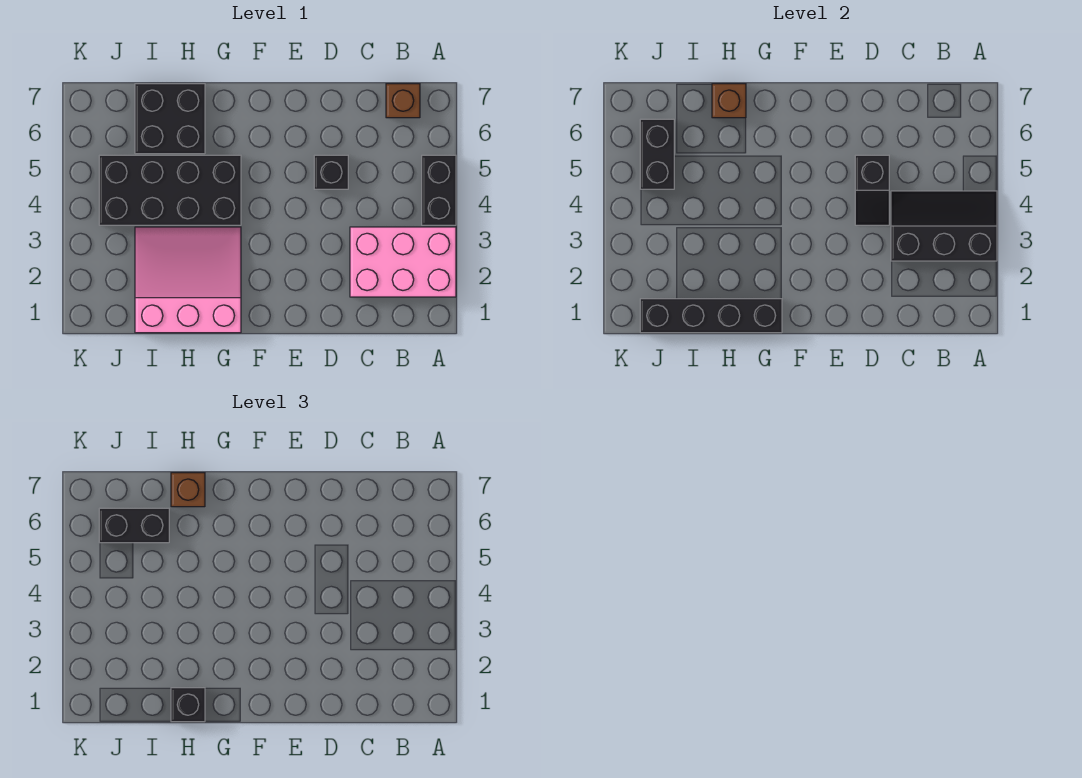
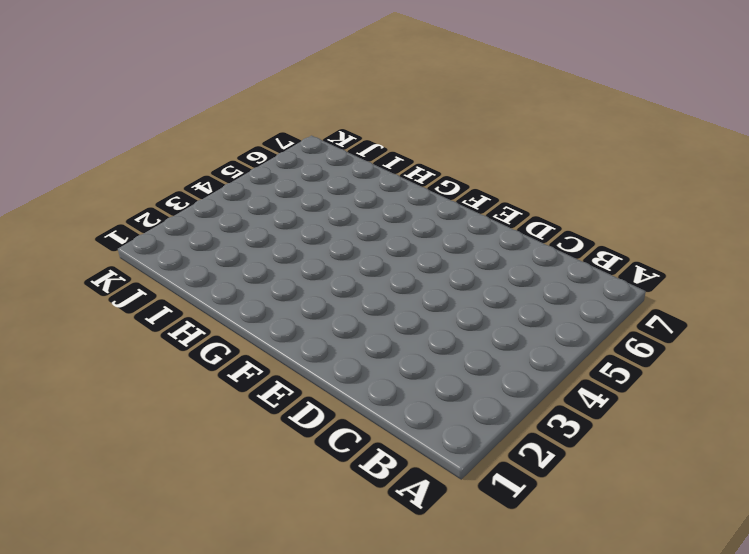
none -> pink brick A2:C3 level 1
none -> black brick A4:A5 level 1
none -> brown brick B7 level 1

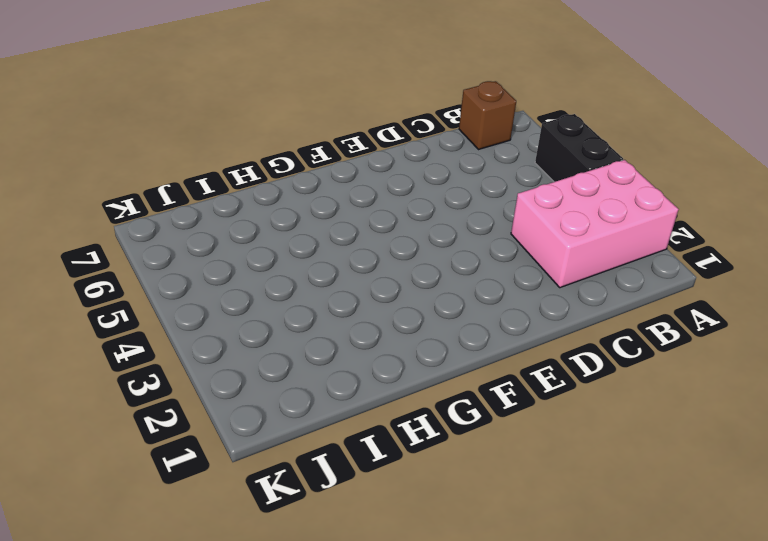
none -> black brick D5 level 1
none -> pink slope G1:I3 level 1 top 1
none -> black brick G4:J5 level 1

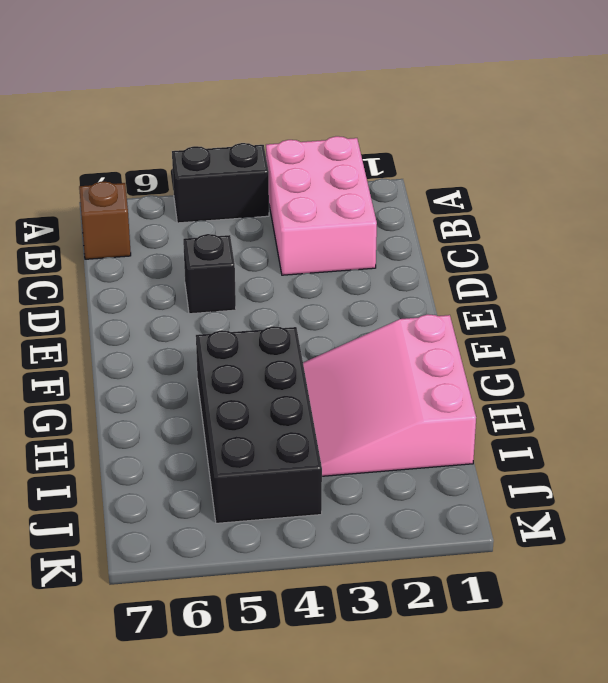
none -> black brick H6:I7 level 1
none -> black slope A3:C4 level 2 top 3
none -> black slope D4:D5 level 2 top 5

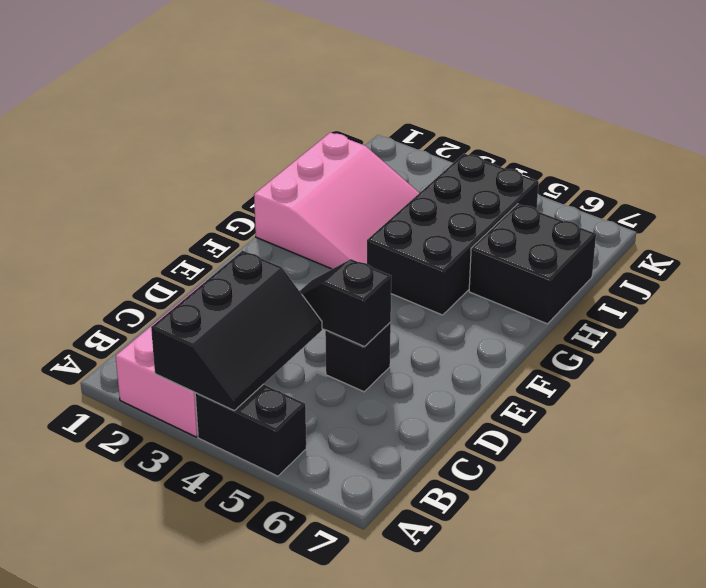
none -> brown brick B7 level 1
none -> black brick G1:J1 level 2
none -> brown brick H7 level 2

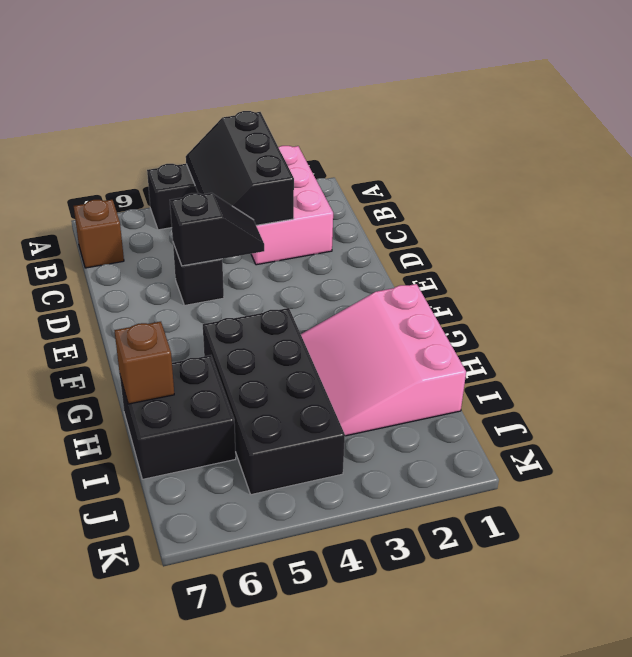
none -> black brick G1:J1 level 2
none -> black brick J5:J6 level 2
none -> black brick H1 level 3

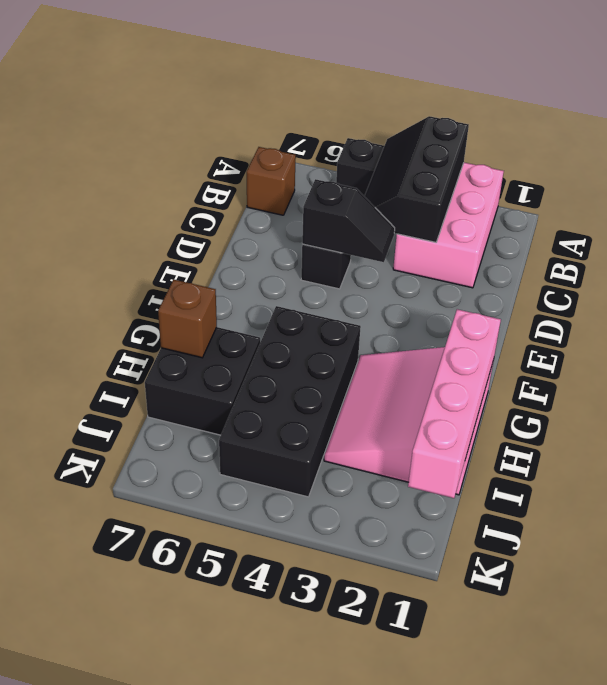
pink brick G1:J1 level 2 -> black brick G1:J1 level 2
none -> black brick J5:J6 level 2
none -> black brick H1 level 3
none -> brown brick H7 level 3

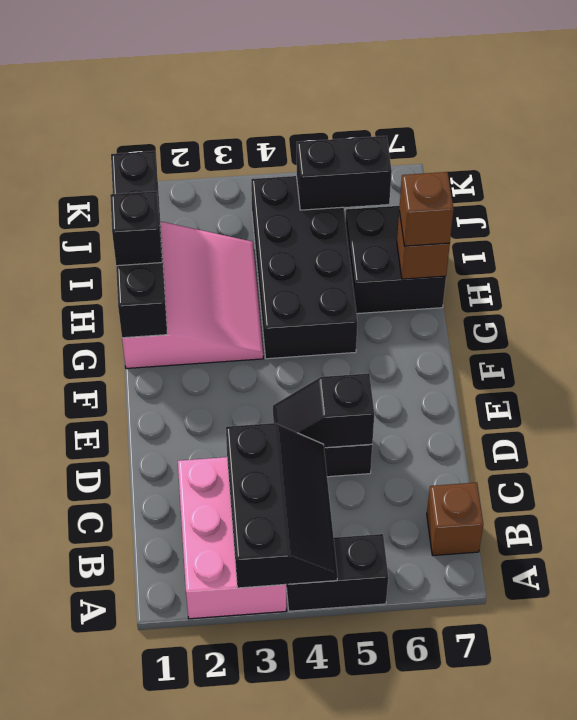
none -> black brick I6:J6 level 3

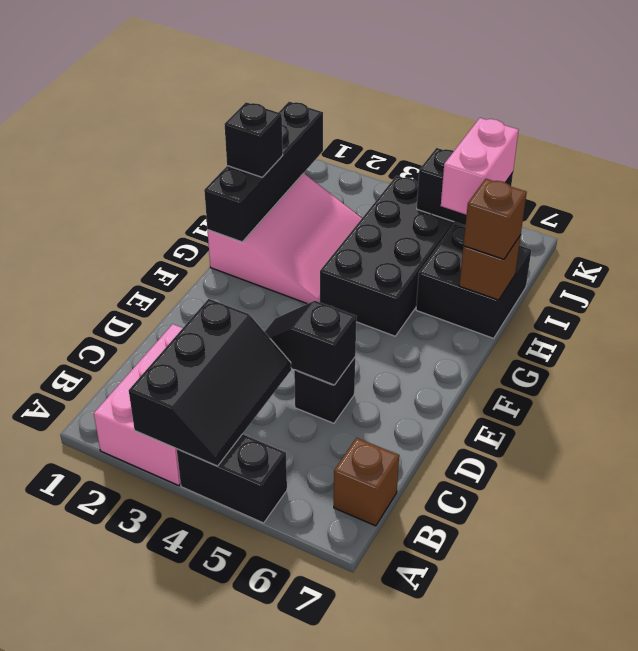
pink brick I6:J6 level 3 -> black brick I6:J6 level 3

